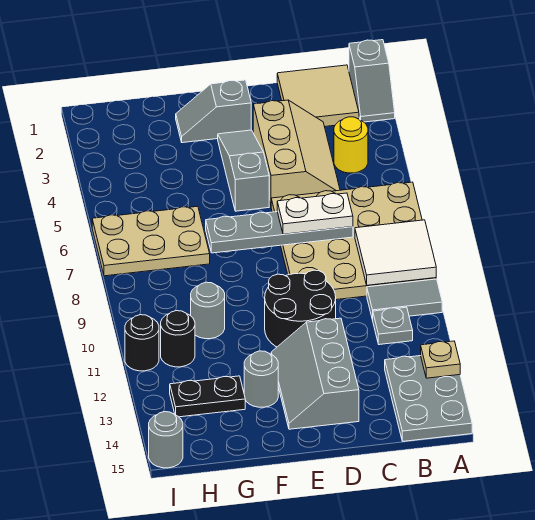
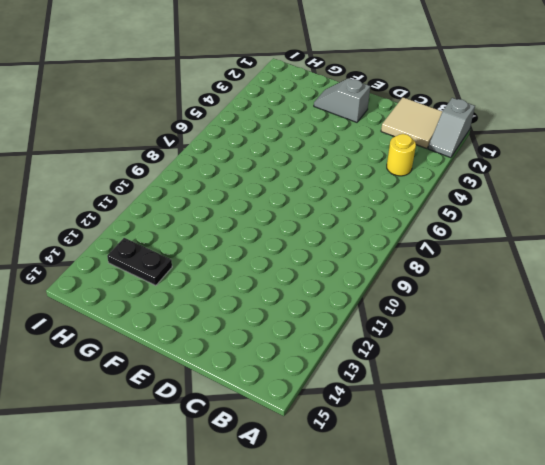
none -> tan plate A6:D9 level 1
none -> grey tile A10:B10 level 1
none -> grey plate A13:B15 level 1

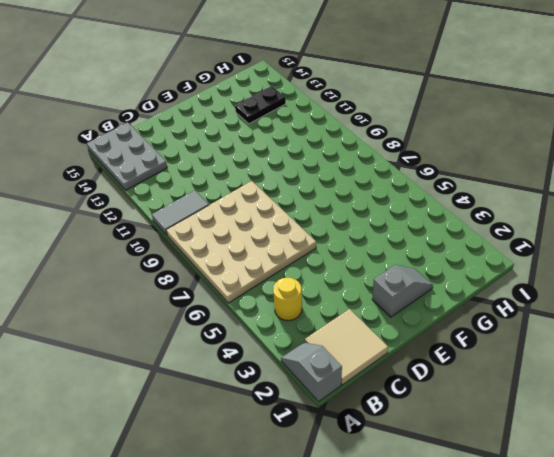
none -> grey plate B11 level 1
none -> tan slope C3:D5 level 1 top D
none -> black round brick D10:E11 level 1

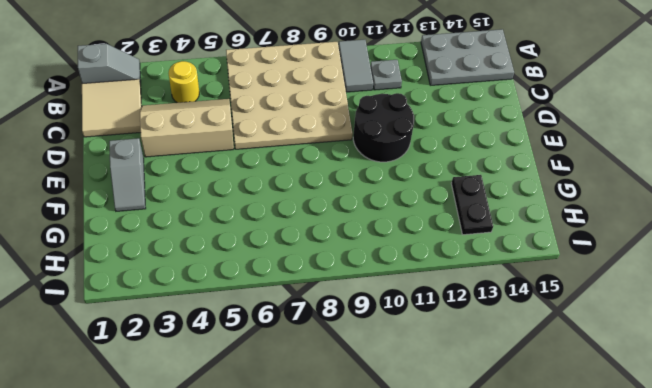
none -> grey slope D12:E14 level 1 top D
none -> grey slope E3:E5 level 1 top 5
none -> grey round brick F13 level 1

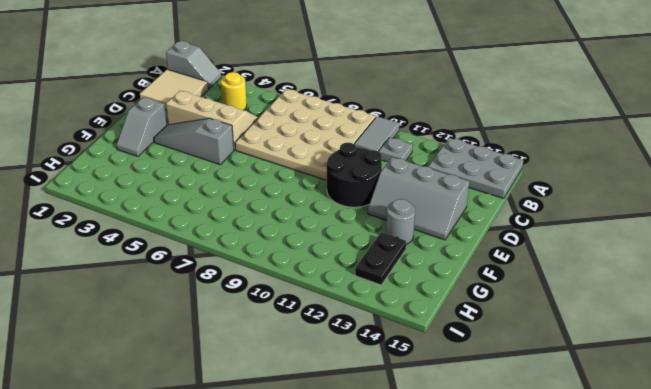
none -> tan plate G6:I7 level 1
none -> grey round brick G10 level 1
none -> black round brick H11 level 1

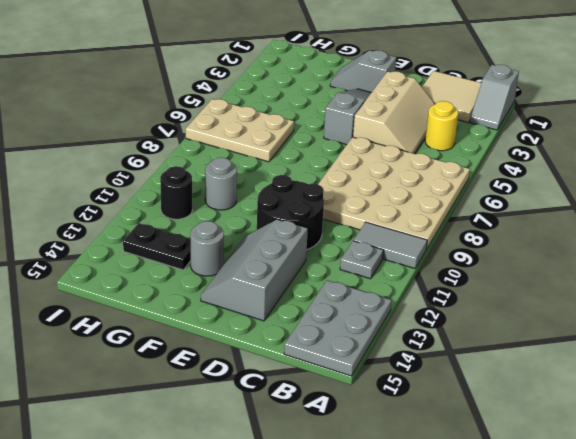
none -> black round brick I11 level 1
none -> grey round brick I15 level 1
none -> white tile A8:B9 level 2

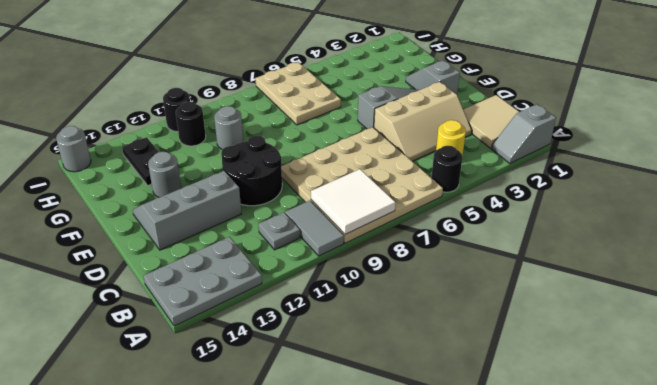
black round brick A5 level 1 -> none
none -> tan plate A13 level 2
none -> grey plate C7:F7 level 2
none -> white plate C7:D7 level 3

